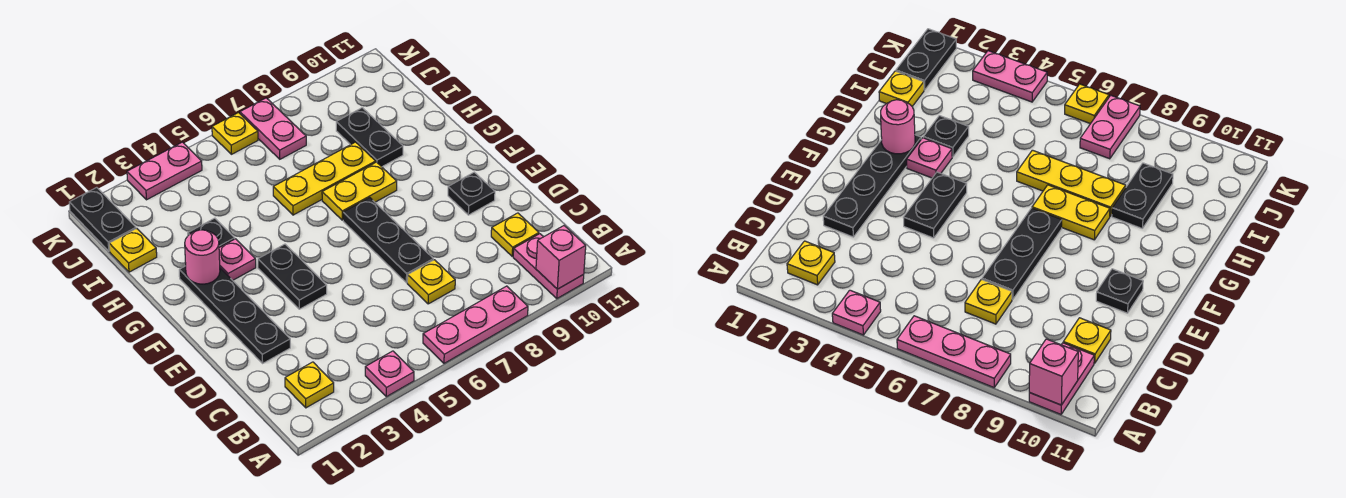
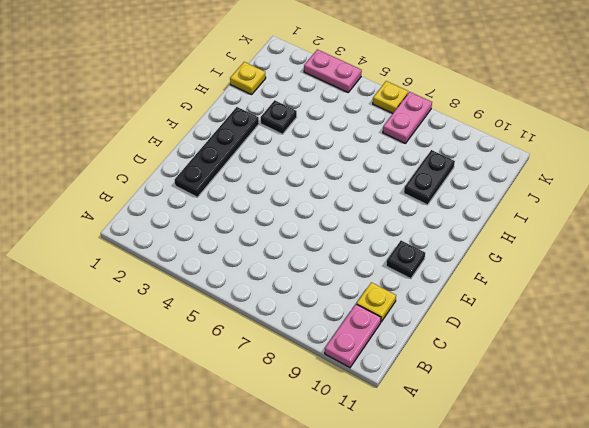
none -> pink plate A4 level 1
none -> pink plate A6:A8 level 1
none -> yellow plate B2 level 1

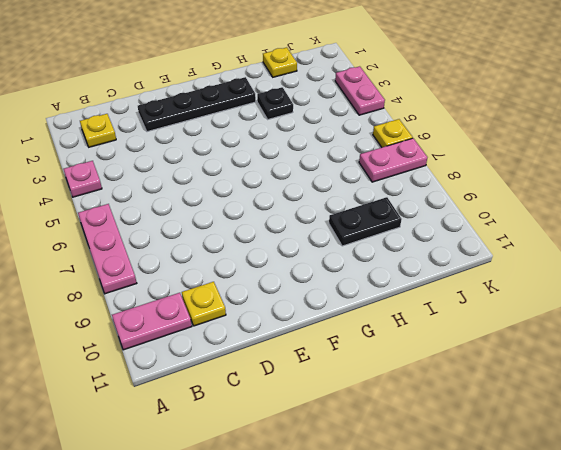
none -> yellow plate C7 level 1
none -> black plate D7:F7 level 1
none -> black plate E4:F4 level 1

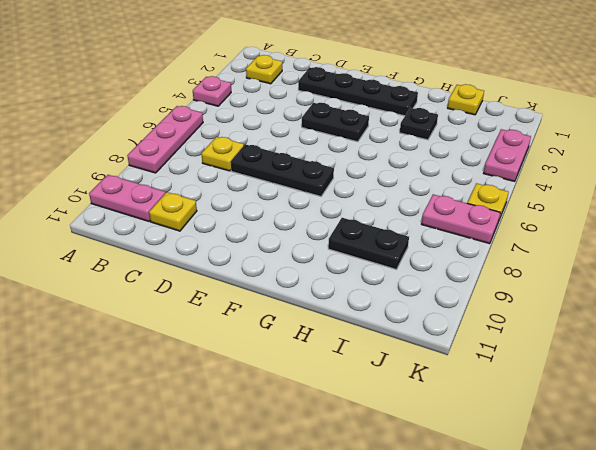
none -> black plate E10 level 1
none -> pink plate G3 level 1
none -> yellow plate G7:G8 level 1

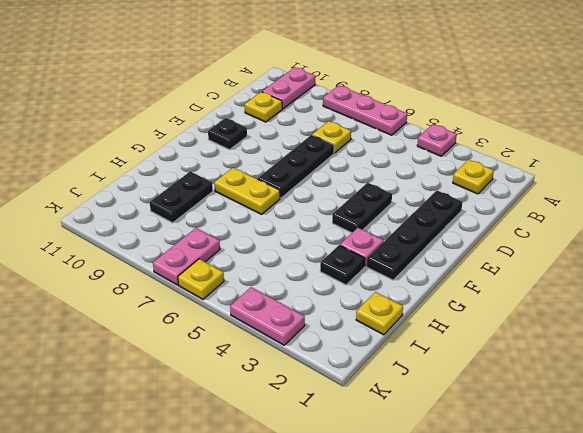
none -> yellow plate H6:H8 level 1
none -> black plate J1:K1 level 1
none -> pink brick A10 level 2

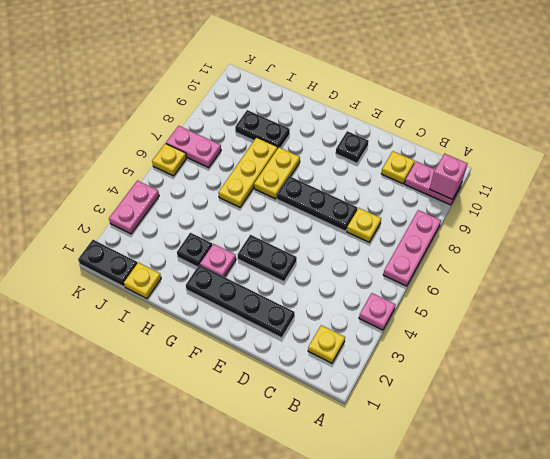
none -> pink round brick G2 level 2

